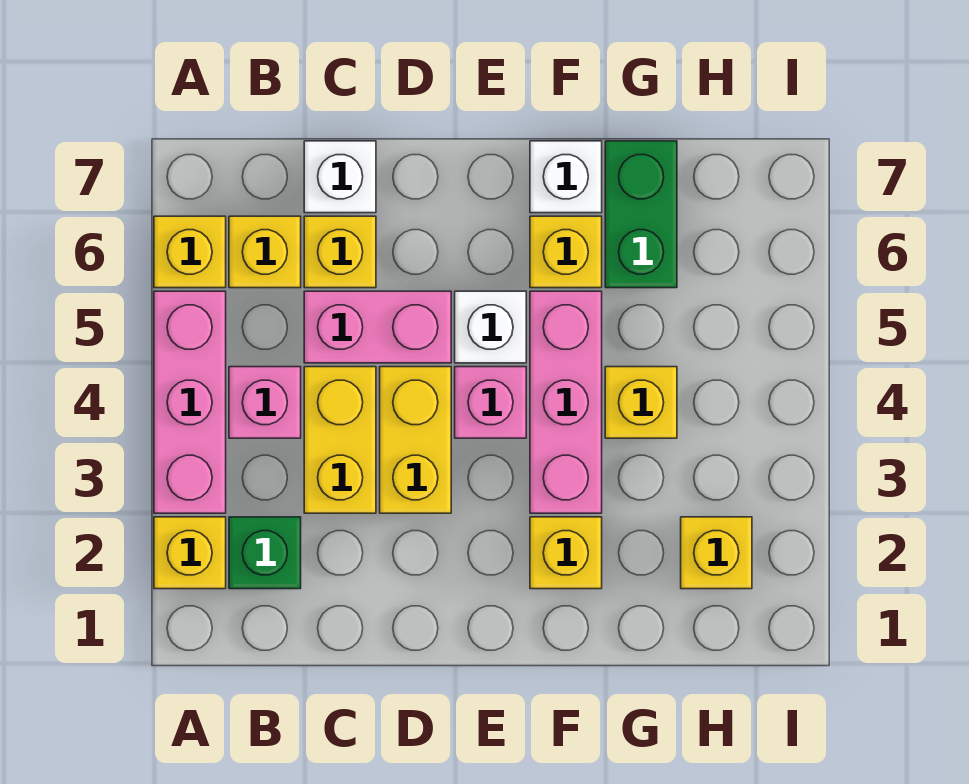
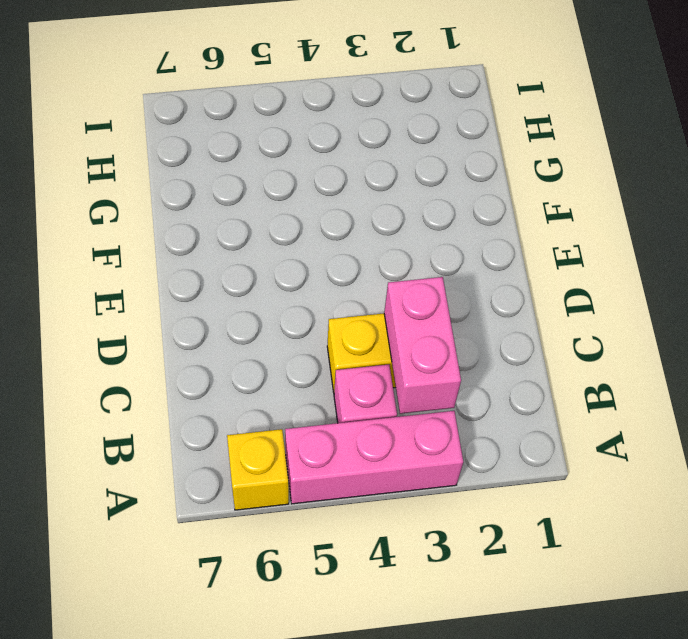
pink brick B3:C3 level 2 -> pink brick C5:D5 level 1
none -> yellow brick A2 level 1
none -> green brick B2 level 1
none -> yellow brick B6 level 1

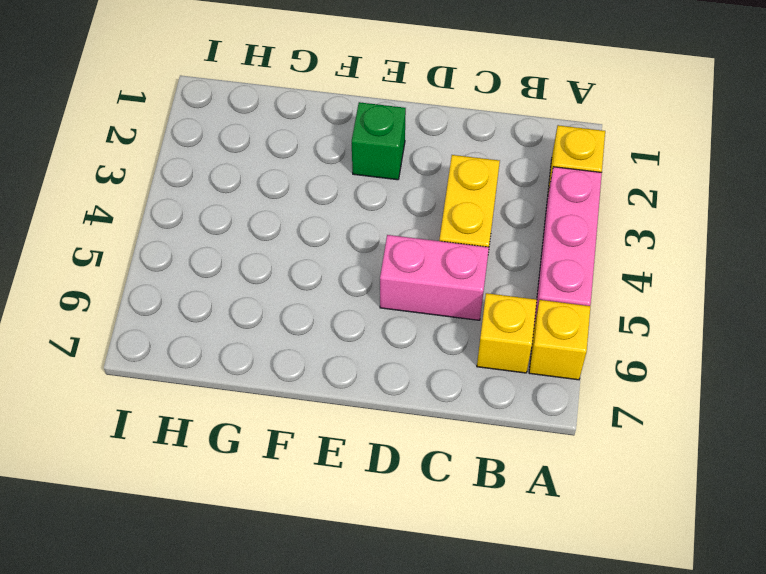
green brick E2 level 1 -> green brick B2 level 1
none -> pink brick B4 level 1
none -> yellow brick C6 level 1
none -> white brick C7 level 1

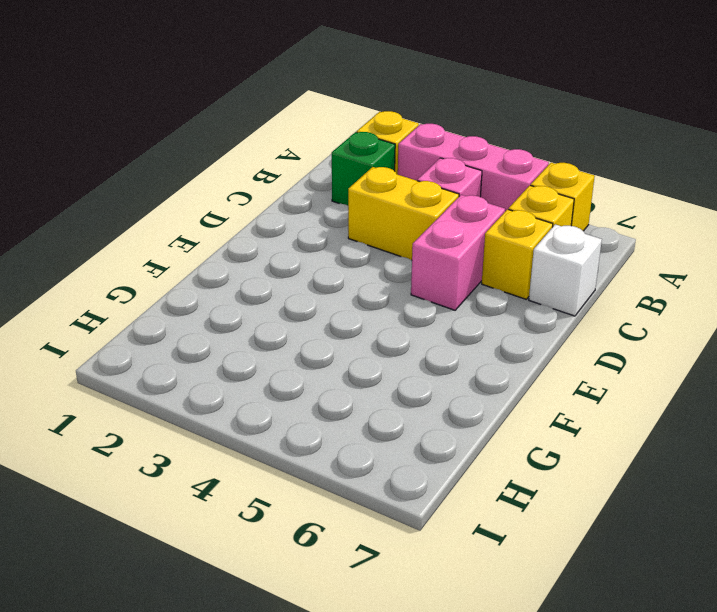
none -> yellow brick D3:D4 level 1
none -> pink brick E4 level 1
none -> white brick E5 level 1

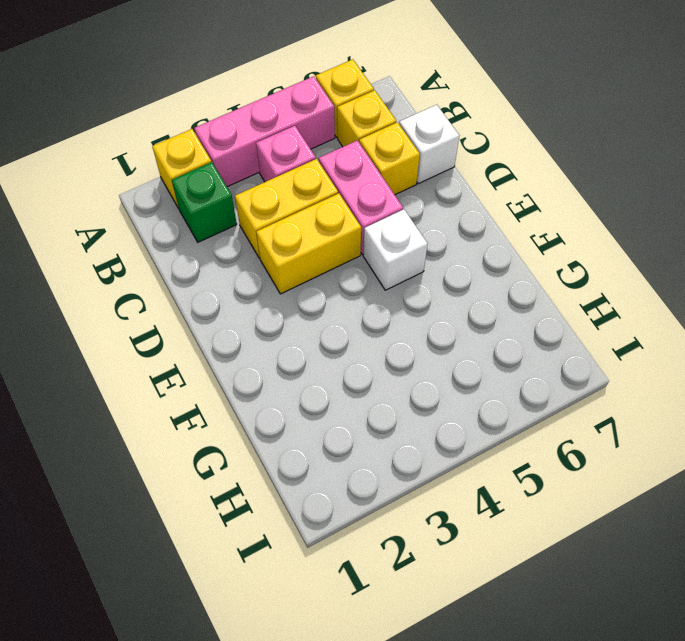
none -> pink brick E4 level 1
none -> yellow brick F2 level 1
none -> pink brick F3:F5 level 1

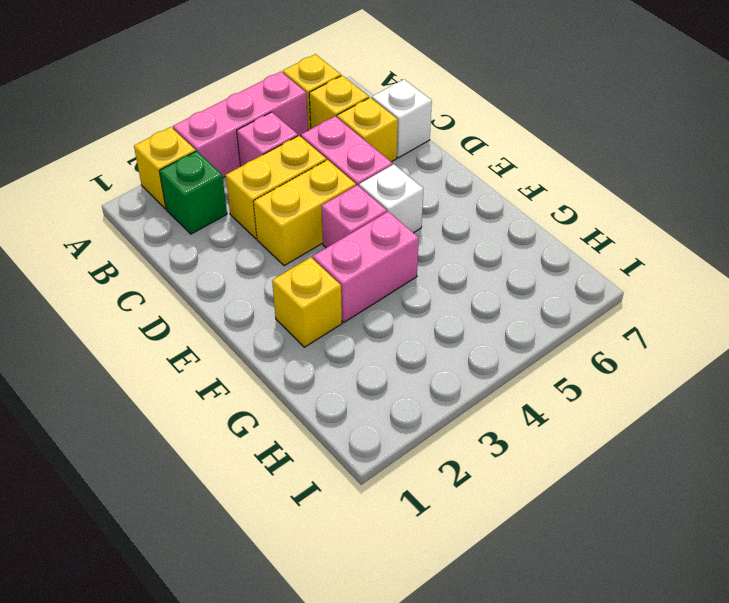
pink brick F3:F4 level 1 -> pink brick F3:F5 level 1
none -> yellow brick F6 level 1
none -> white brick F7 level 1
none -> yellow brick G4 level 1

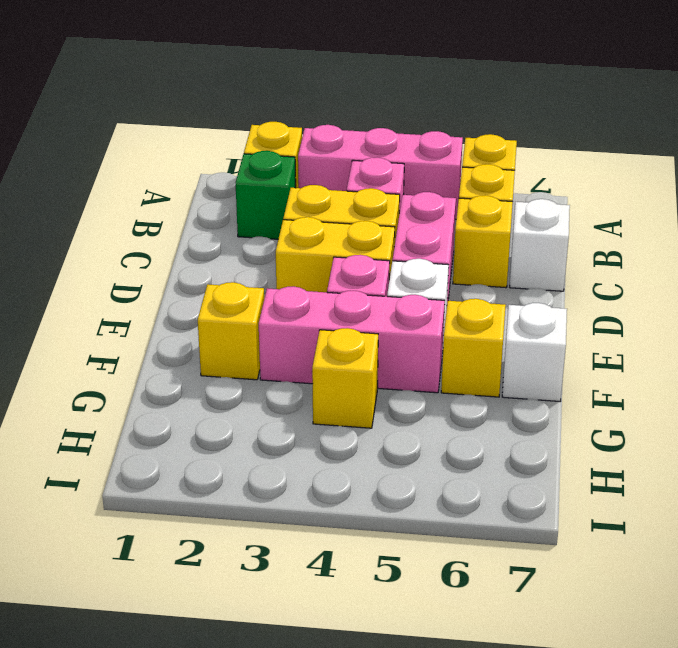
none -> green brick G6:G7 level 1
none -> yellow brick H2 level 1

